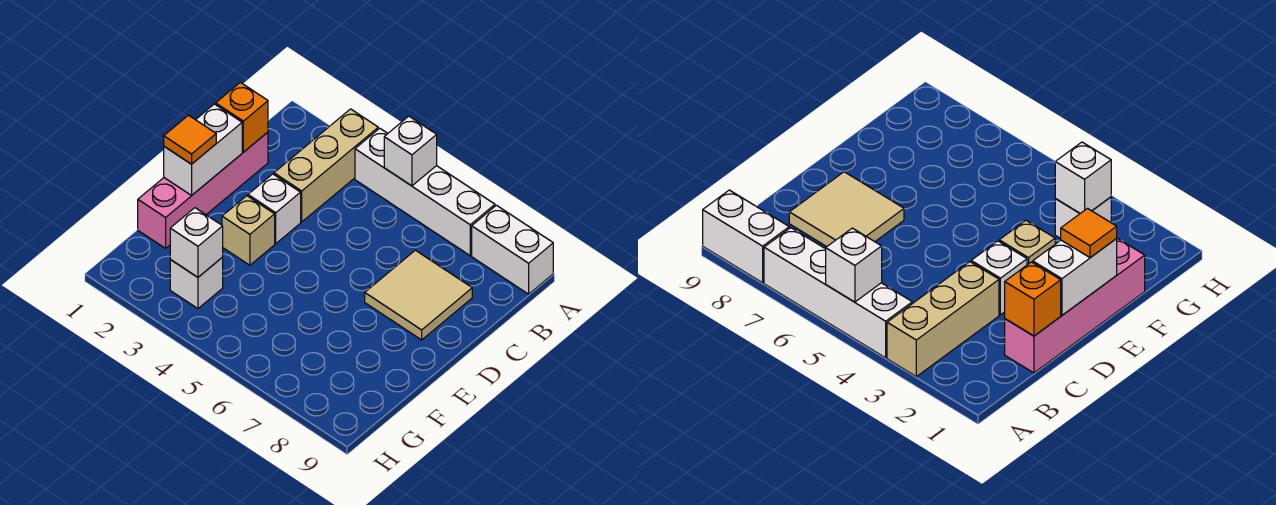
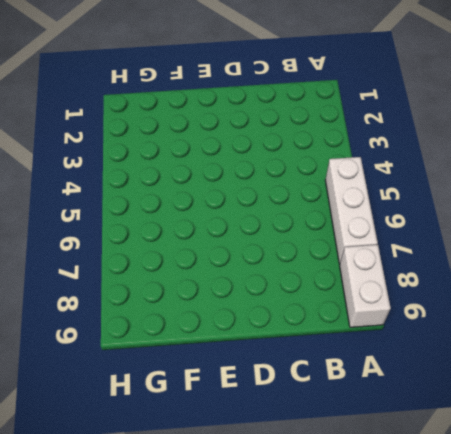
white brick A5:A7 level 1 -> white brick A4:A7 level 1
none -> tan brick A3:C3 level 1
none -> pink brick C1:F1 level 1
none -> tan tile C7:D8 level 1

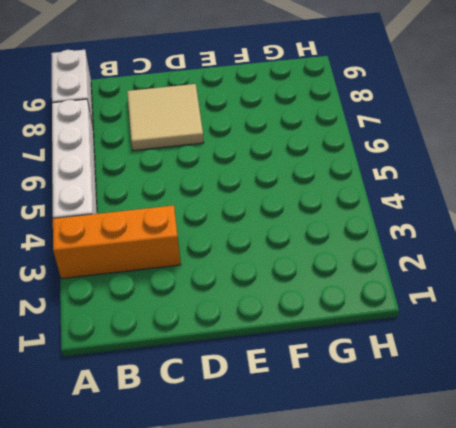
orange brick A3:C3 level 1 -> tan brick A3:C3 level 1
none -> pink brick C1:F1 level 1
none -> white brick D3 level 1
none -> tan brick E3 level 1

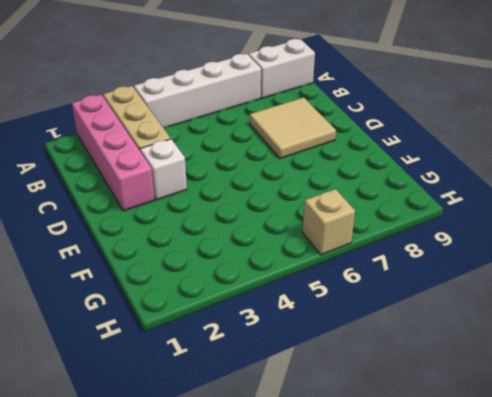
pink brick A2:D2 level 1 -> pink brick C1:F1 level 1
tan brick H6 level 1 -> tan brick E3 level 1
none -> white brick G3 level 1
none -> white brick A5 level 2
none -> orange brick C1 level 2

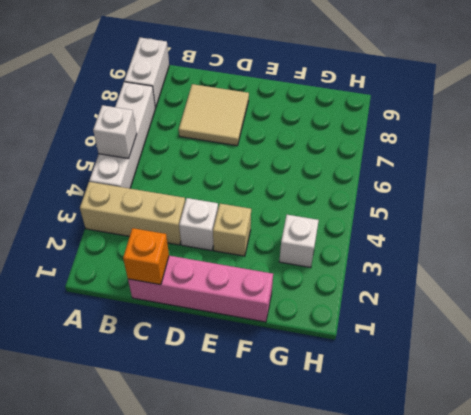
none -> white brick D1:E1 level 2
none -> white brick G3 level 2
none -> orange tile E1 level 3

